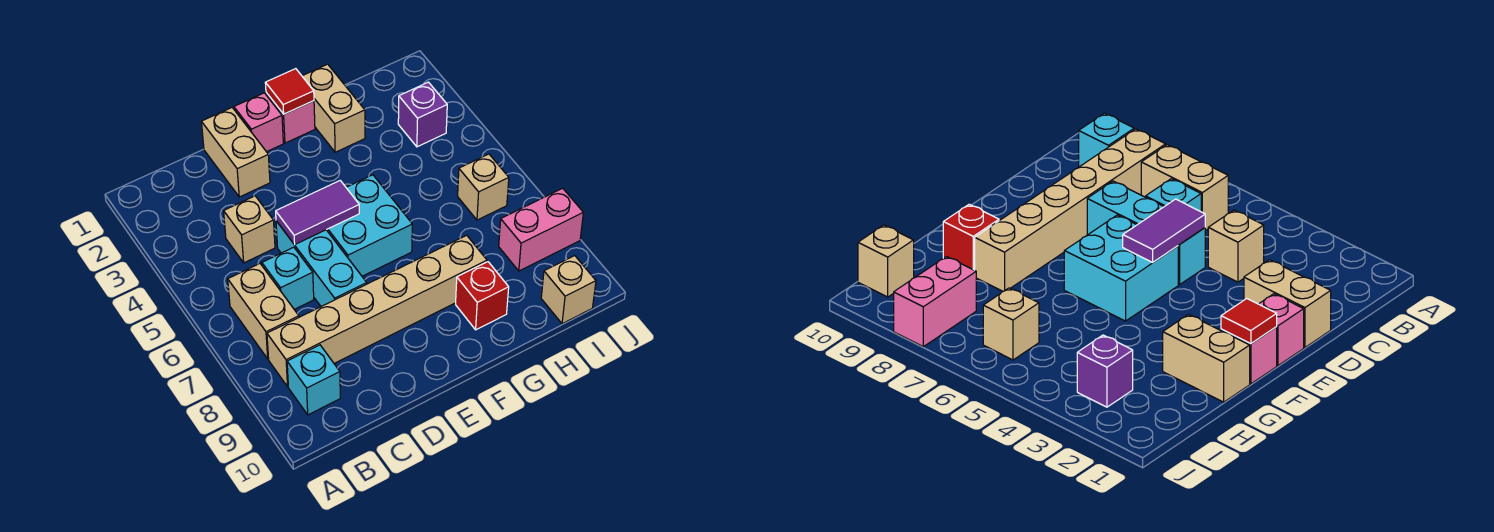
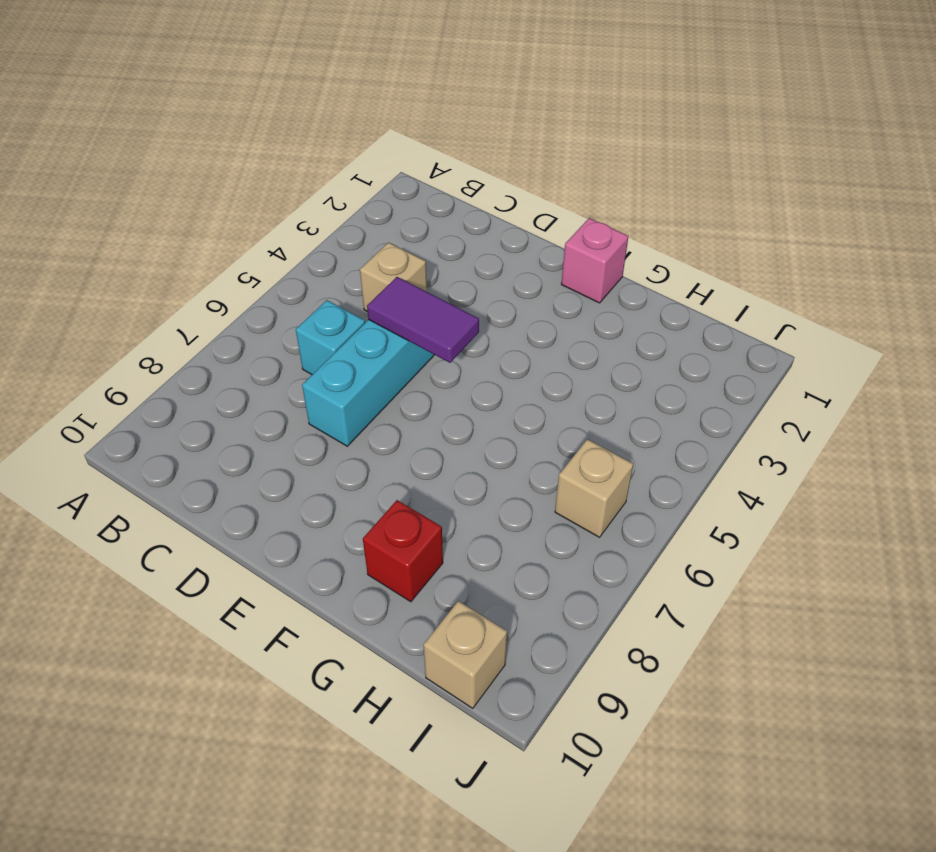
none -> tan brick B6:B7 level 1
none -> tan brick B8:G8 level 1
none -> cyan brick B9 level 1

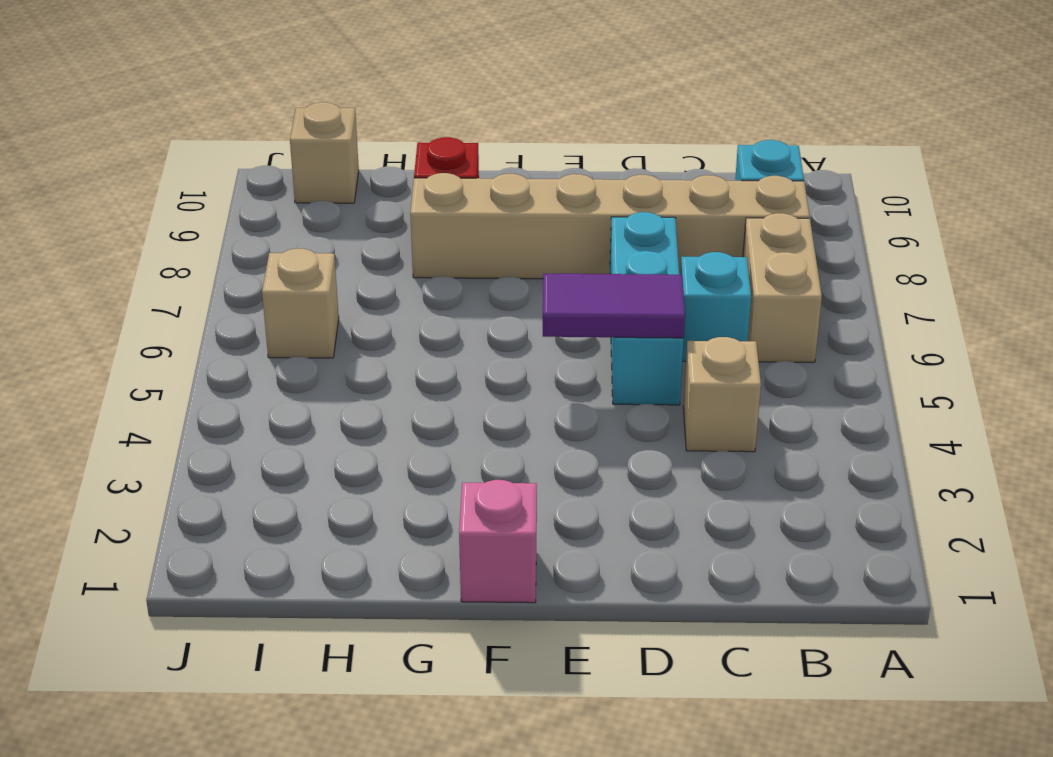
none -> tan brick D1:D2 level 1
none -> pink brick E1 level 1
none -> cyan brick E5:F6 level 1

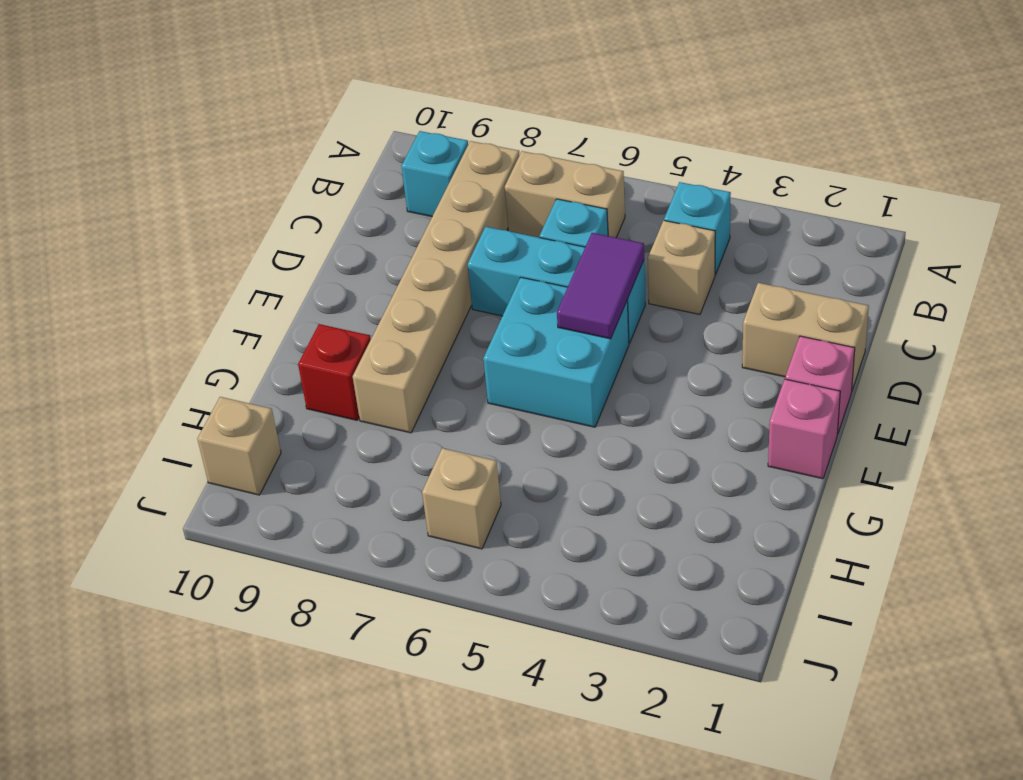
cyan brick B4 level 1 -> none
none -> tan brick G1:G2 level 1
none -> purple brick I3 level 1
none -> pink brick I8:J8 level 1

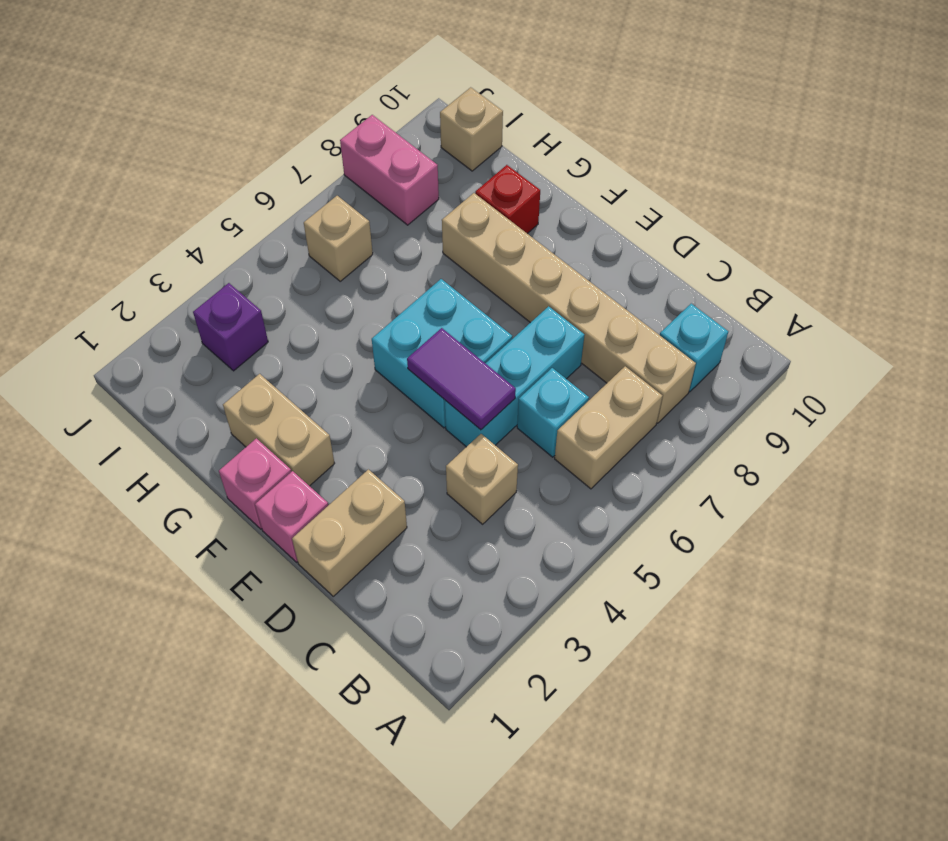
tan brick F2:G2 level 1 -> tan brick G1:G2 level 1
none -> red tile F1 level 2

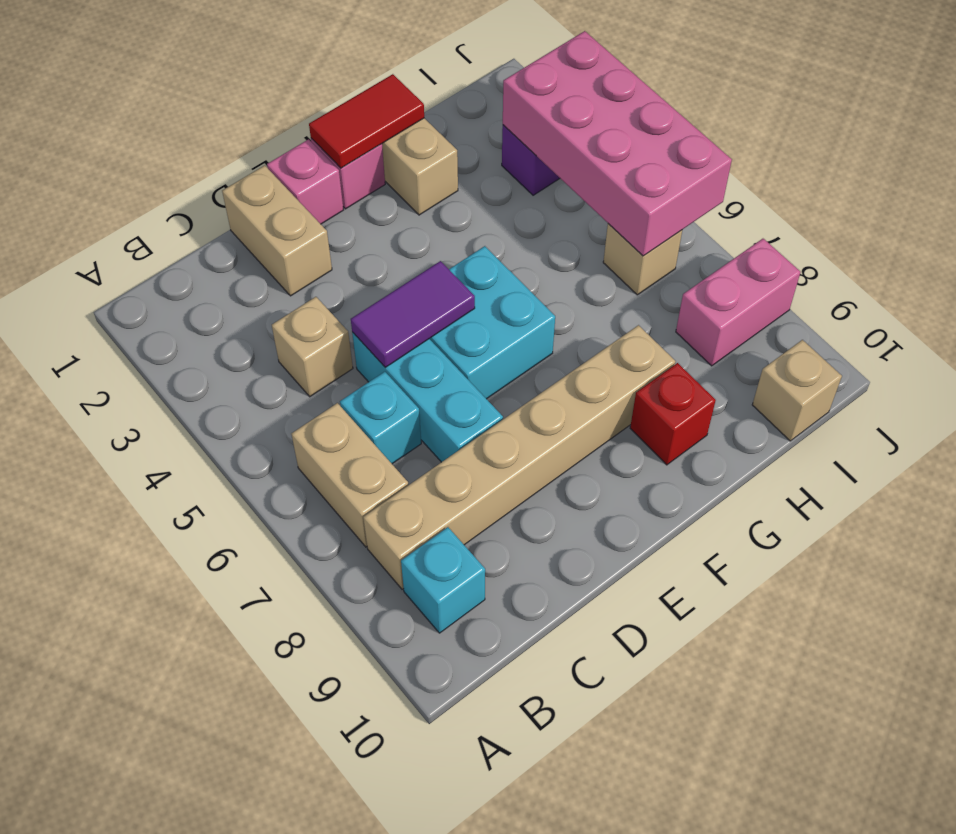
red tile F1:G1 level 2 -> red tile F1 level 2
pink brick I3:J6 level 2 -> none

